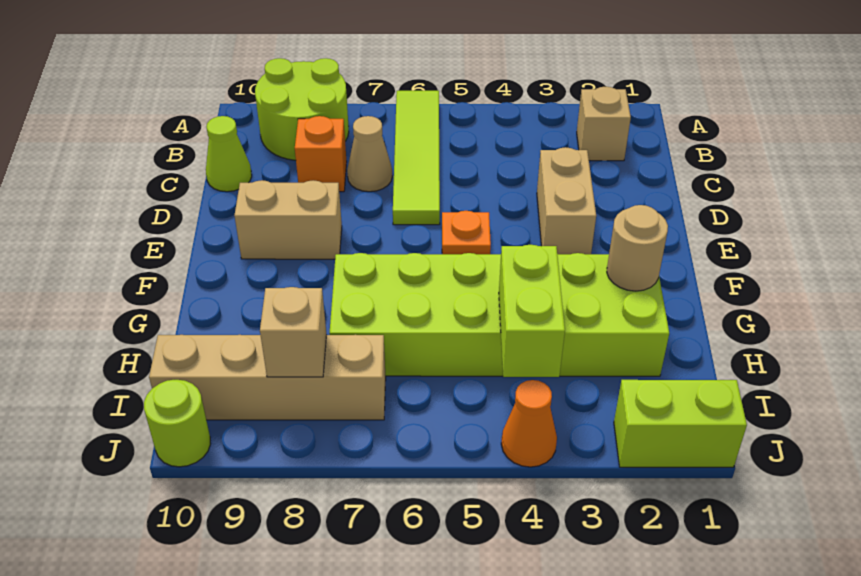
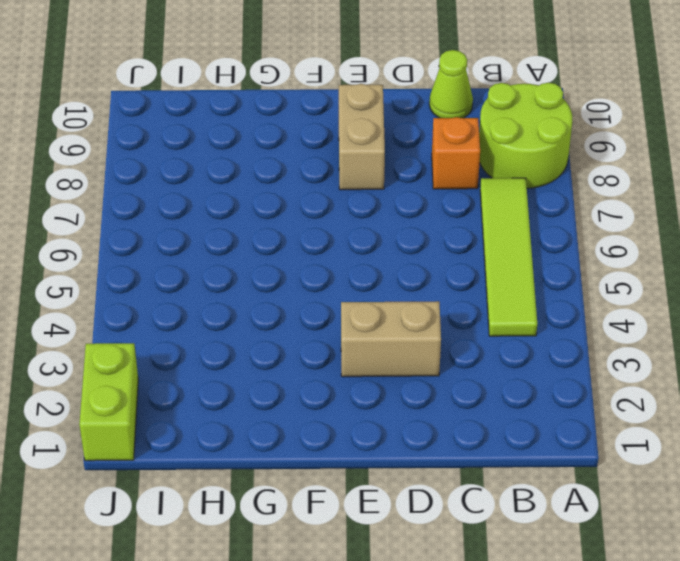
lime tile B4:B7 level 1 -> lime tile A6:D6 level 1
none -> tan brick B2 level 1
none -> tan cone C7 level 1
none -> orange plate E5 level 1

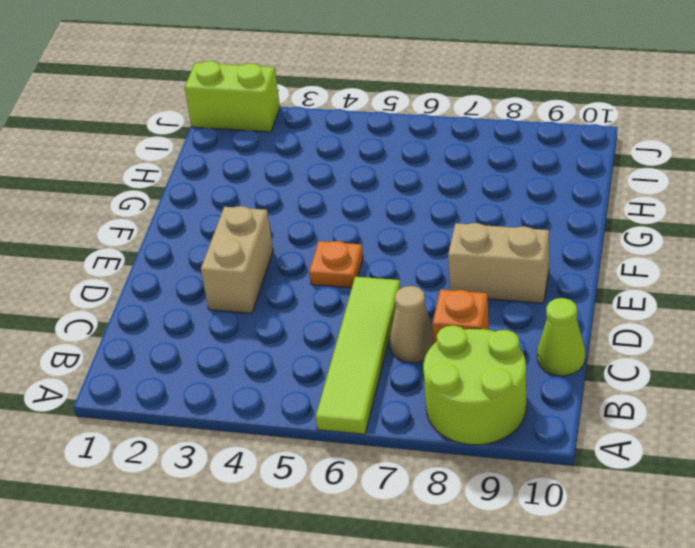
none -> tan brick B2 level 1
none -> lime brick G2:H7 level 1
none -> tan brick I7:I10 level 1

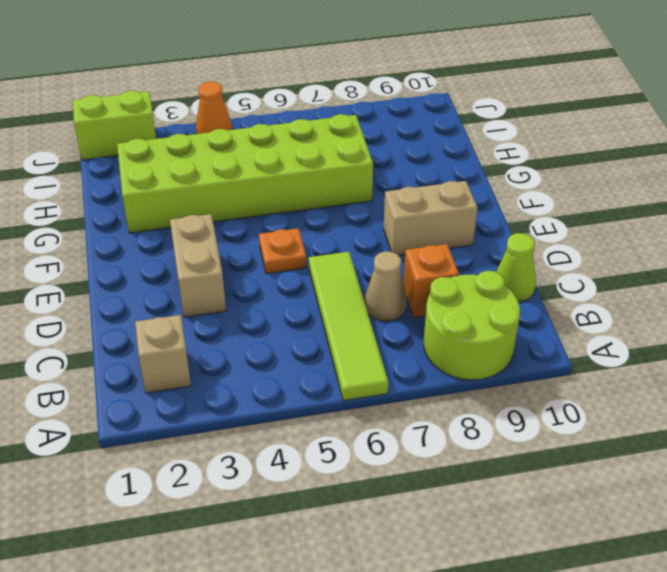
none -> tan brick I7:I10 level 1
none -> lime round brick J10 level 1
none -> tan round brick G2 level 2

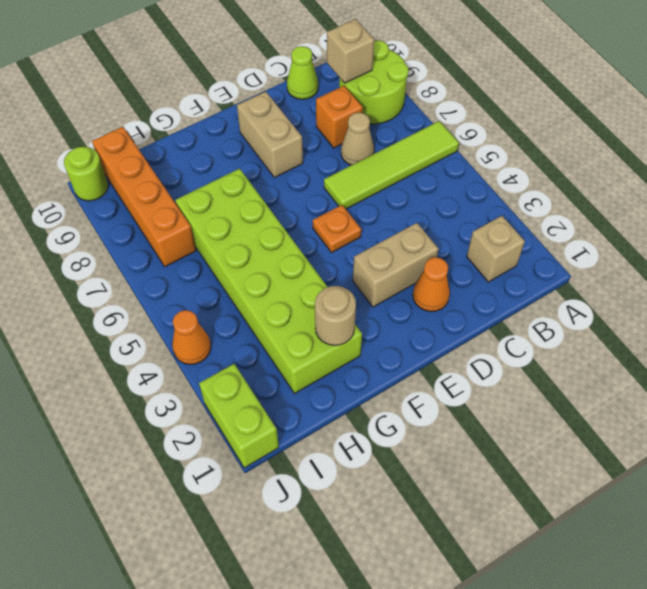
tan brick B9 level 2 -> tan brick I8 level 2
orange cone D2 level 1 -> none
orange brick I7:I10 level 1 -> tan brick I7:I10 level 1
none -> lime brick H4:I4 level 2

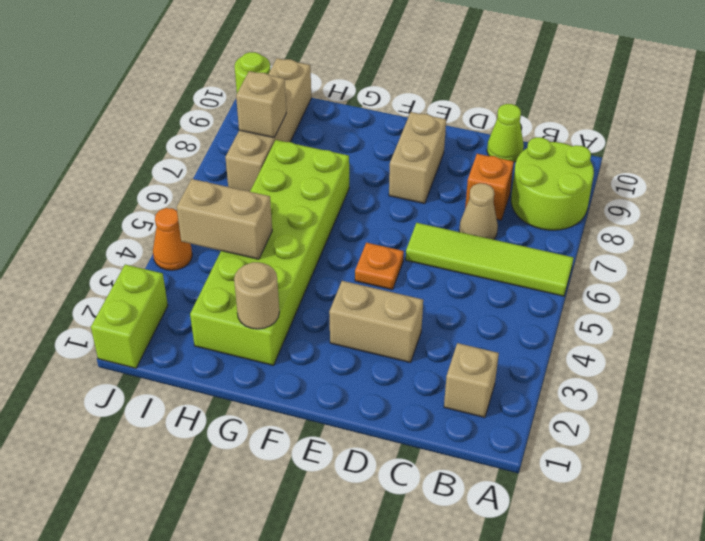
tan brick H4:I4 level 2 -> lime brick H4:I4 level 2

